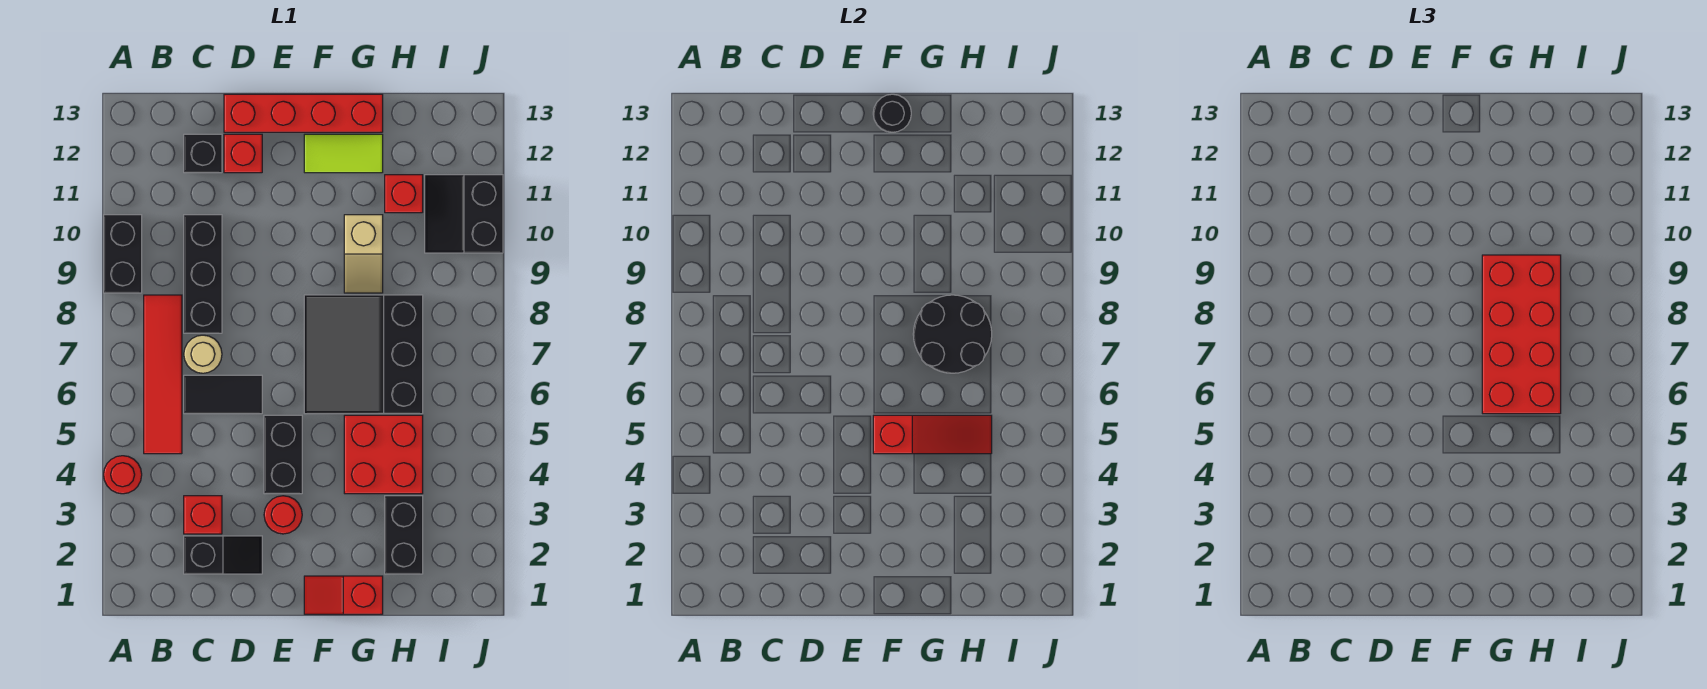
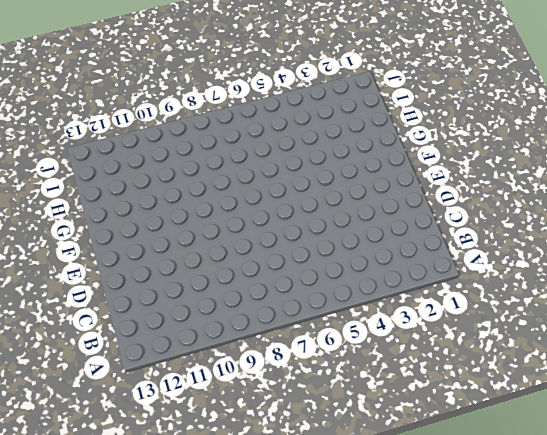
none -> red round brick A4 level 1
none -> black brick A9:A10 level 1
none -> red tile B5:B8 level 1

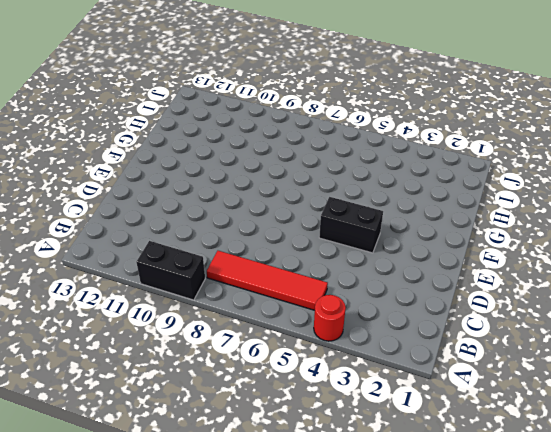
none -> black slope C2:D2 level 1 top C
none -> red brick C3 level 1
none -> black tile C6:D6 level 1

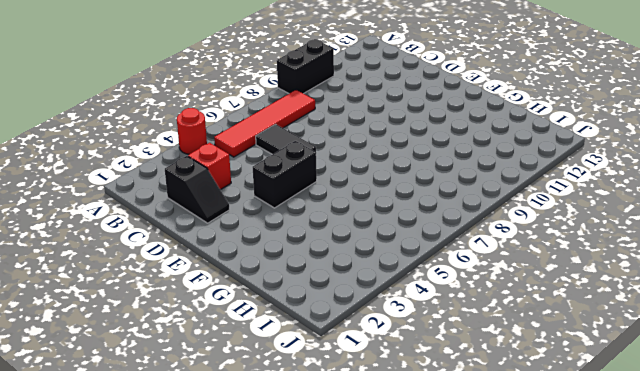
none -> tan round brick C7 level 1
none -> black brick C8:C10 level 1
none -> black brick C12 level 1

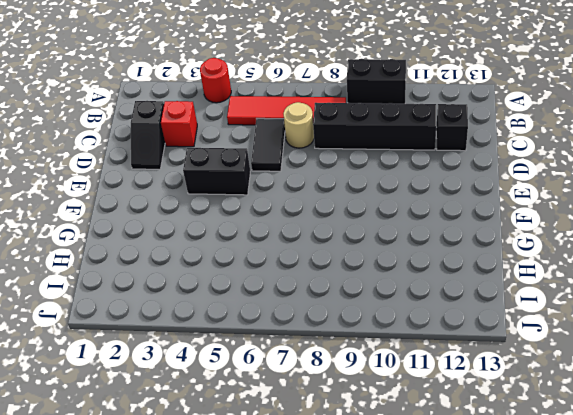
black brick C8:C11 level 1 -> black brick C8:C10 level 1
none -> red brick D12 level 1
none -> red brick D13:G13 level 1
none -> red round brick E3 level 1

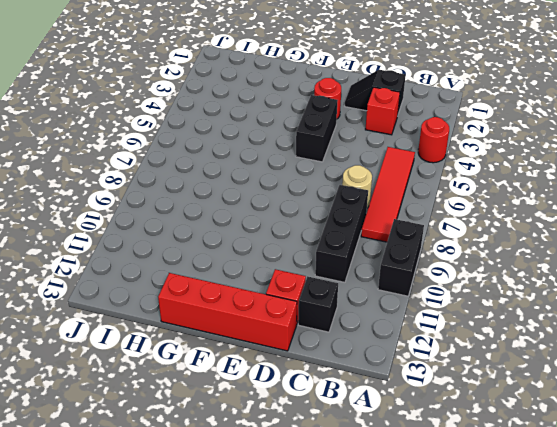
none -> black tile C6:D6 level 1
none -> red slope F1:G1 level 1 top G
none -> black slope F6:H8 level 1 top H

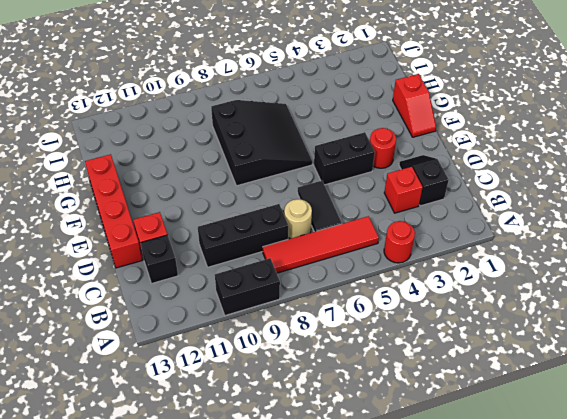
black slope F6:H8 level 1 top 8 -> black slope F6:H8 level 1 top H
none -> lime tile F12:G12 level 1
none -> red brick G4:H5 level 1
none -> tan slope G9:G10 level 1 top 10

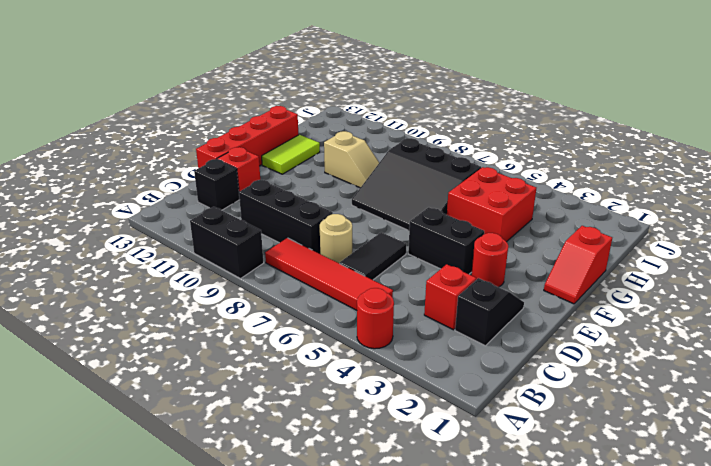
none -> black brick H2:H3 level 1
none -> red brick H11 level 1
none -> black slope I10:J11 level 1 top J

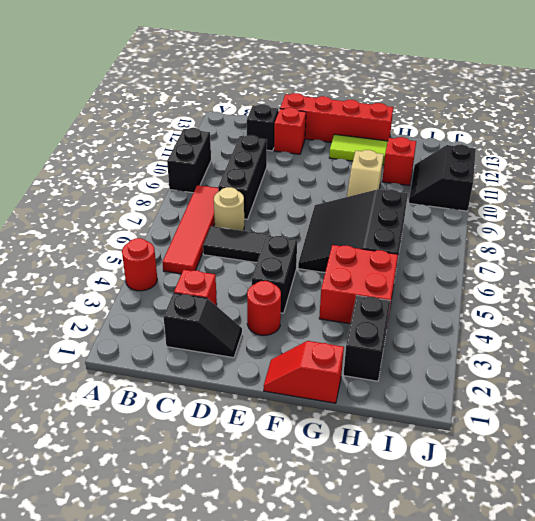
none -> red slope F5:H5 level 2 top F
none -> black round brick F13 level 2
none -> black round brick G7:H8 level 2

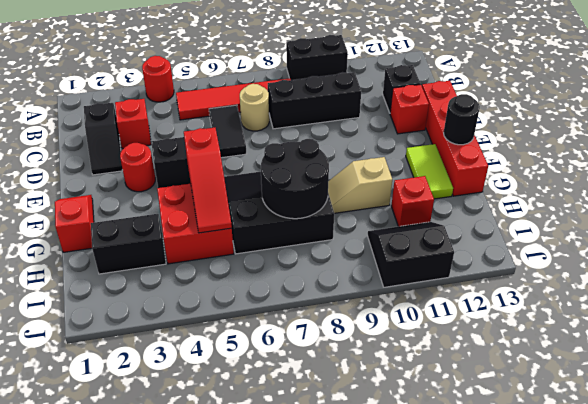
none -> red brick G6:H9 level 3

